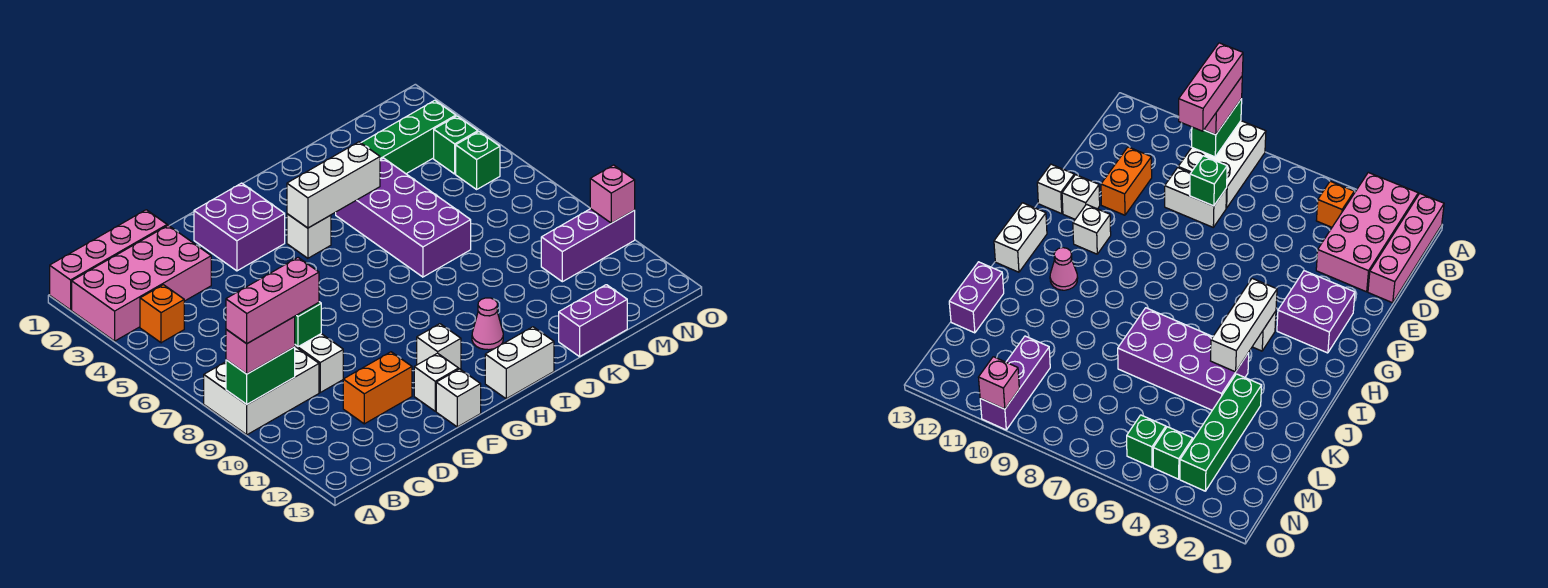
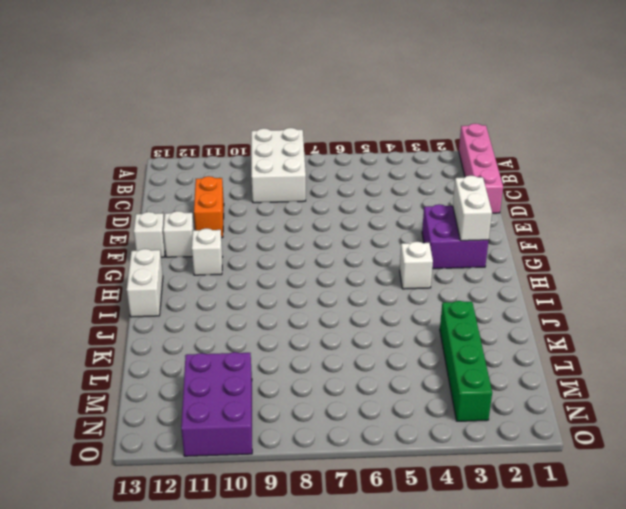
white brick F2:G2 level 2 -> white brick D8:D9 level 1
purple brick M10:O11 level 1 -> purple brick M10:O10 level 1
none -> pink brick A2:D3 level 1
none -> orange brick B4 level 1
none -> pink cone I11 level 1

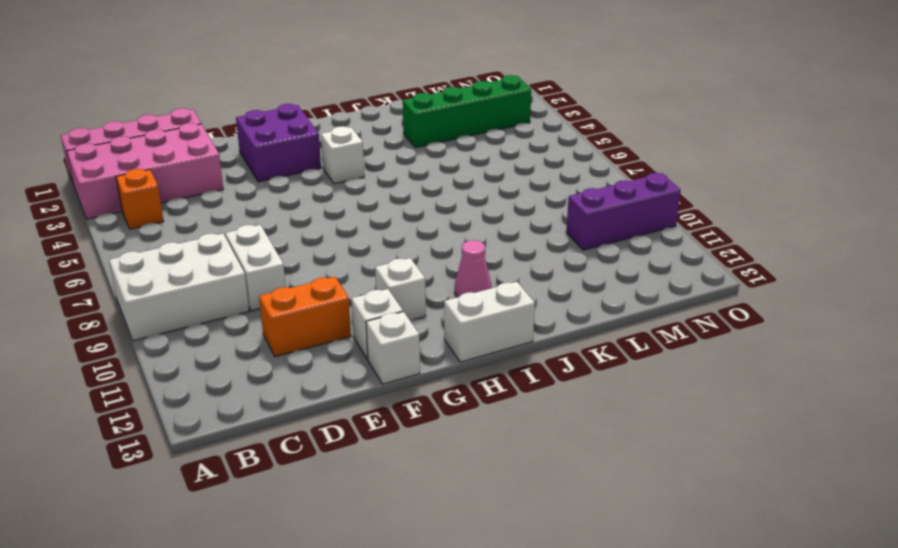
none -> purple brick J4:K7 level 1
none -> purple brick K13:L13 level 1
none -> green brick N4 level 1

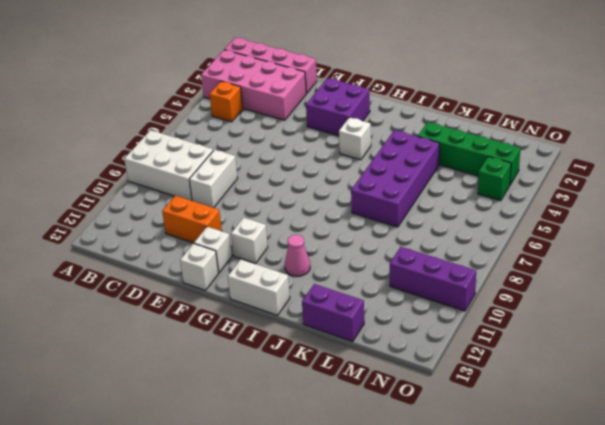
none -> green brick N5 level 1
none -> green brick A9:B9 level 2
none -> green brick D8 level 2

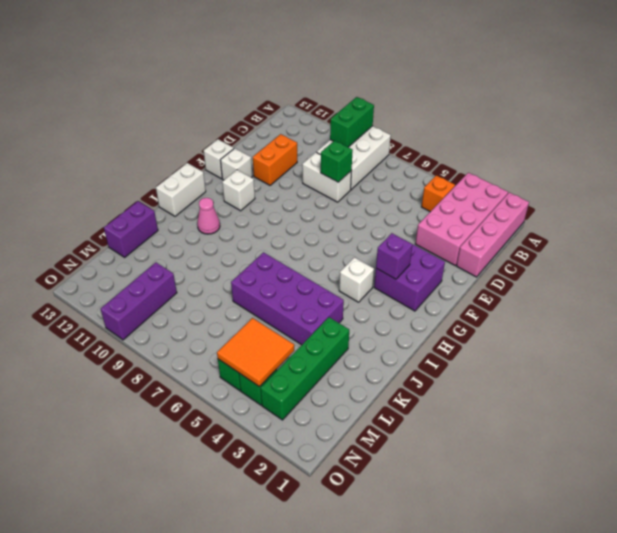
purple brick G3 level 2 -> none
orange tile M4:N5 level 2 -> none
none -> white brick H4:J4 level 2
none -> pink brick O10 level 2
none -> pink brick A9:B9 level 3

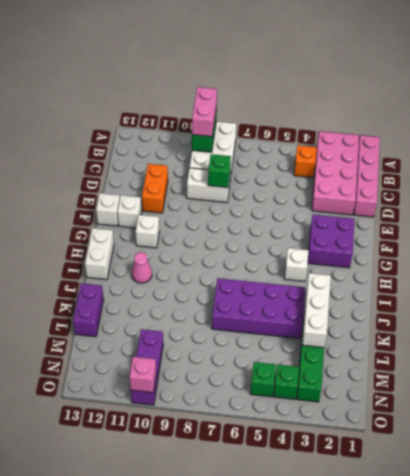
white brick J3:L3 level 2 -> white brick H4:J4 level 2
none -> pink brick A9:C9 level 4

